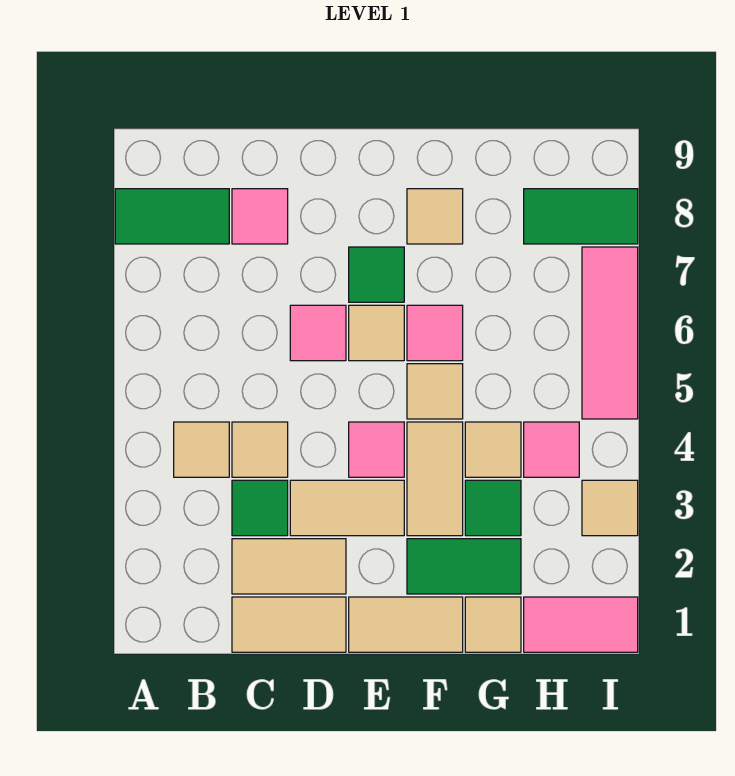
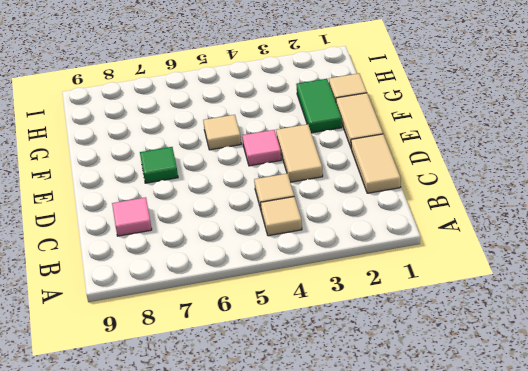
none -> green tile A8:B8 level 1
none -> tan tile C2:D2 level 1
none -> green tile C3 level 1

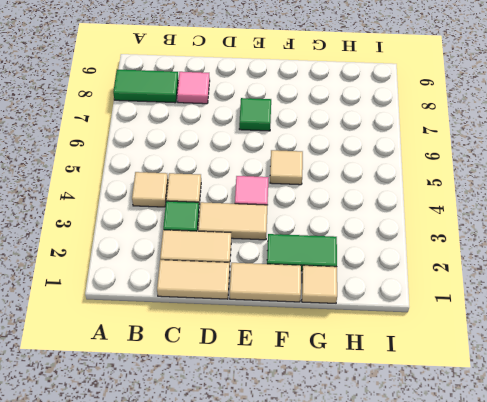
none -> pink tile D6 level 1
none -> tan tile E6 level 1
none -> tan tile F3:F4 level 1

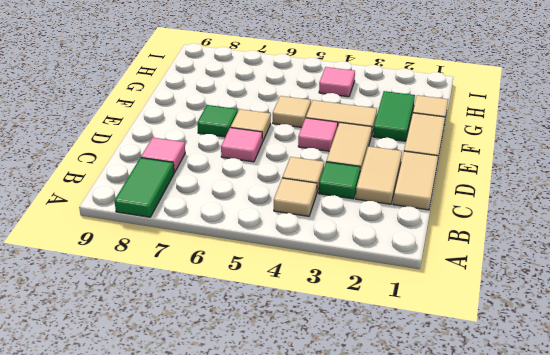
none -> pink tile F6 level 1
none -> tan tile F8 level 1
none -> green tile G3 level 1

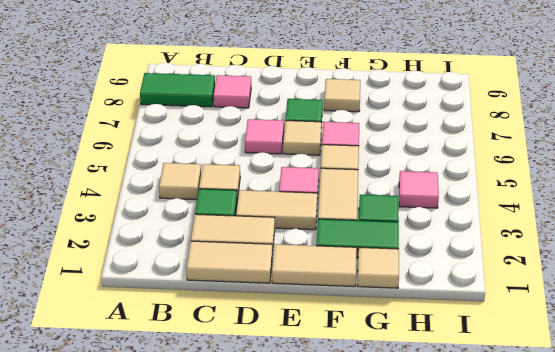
none -> tan tile G4 level 1
none -> pink tile H1:I1 level 1
none -> green tile H8:I8 level 1

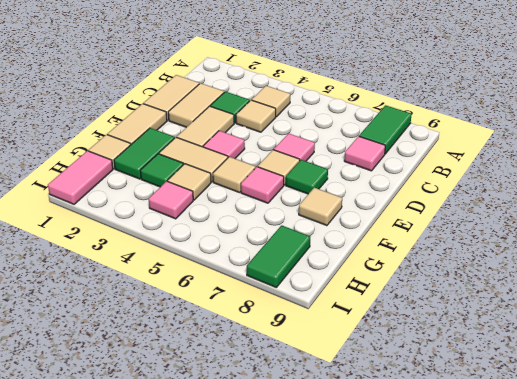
none -> tan tile I3 level 1
none -> pink tile I5:I7 level 1

